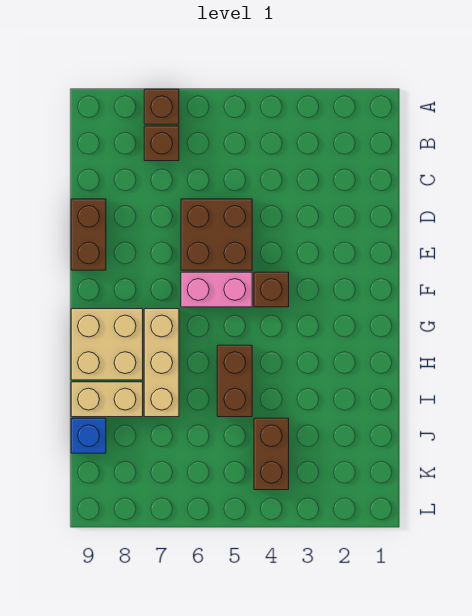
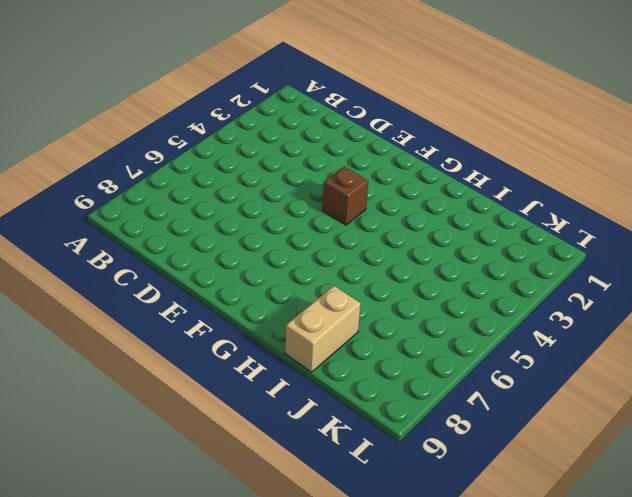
none -> brown brick A7 level 1
none -> brown brick B7 level 1
none -> brown brick D5:E6 level 1

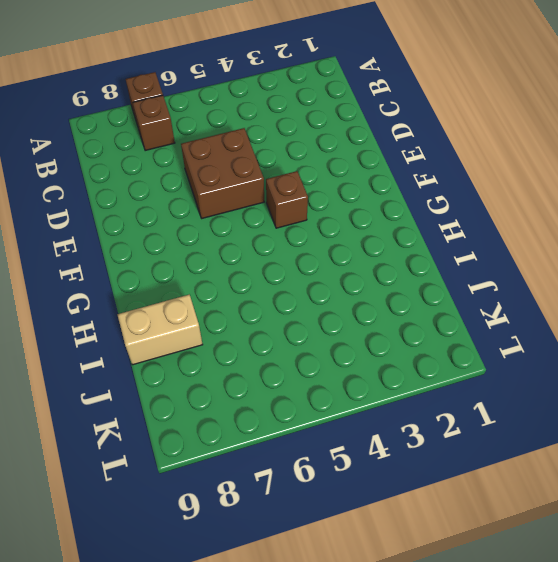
none -> brown brick D9:E9 level 1
none -> pink brick F5:F6 level 1
none -> tan brick G7:I7 level 1

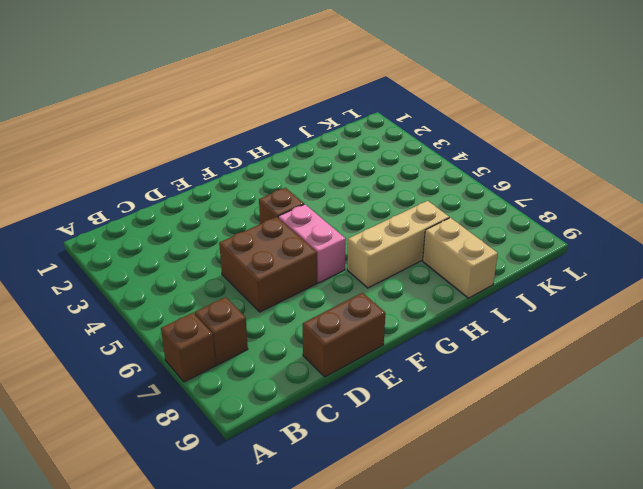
none -> tan brick G8:H9 level 1
none -> brown brick H5:I5 level 1
none -> brown brick J4:K4 level 1

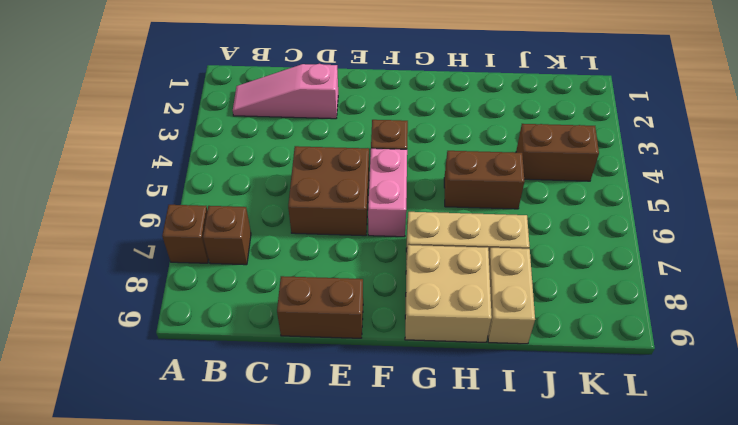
pink slope B2:D2 level 1 top D -> none
none -> blue brick J9 level 1

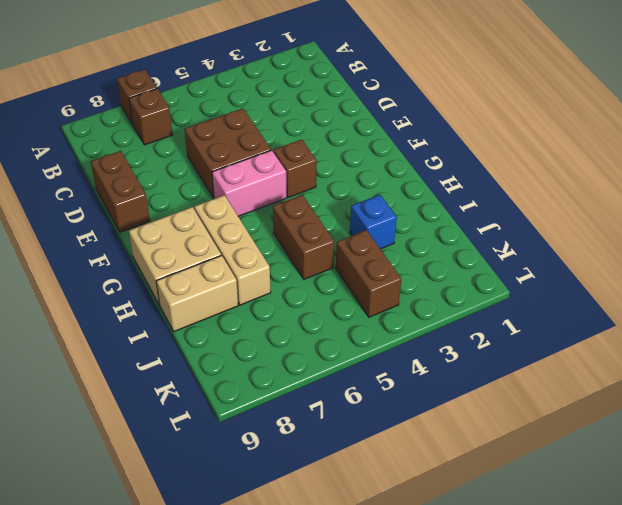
blue brick I3 level 1 -> blue brick J9 level 1

